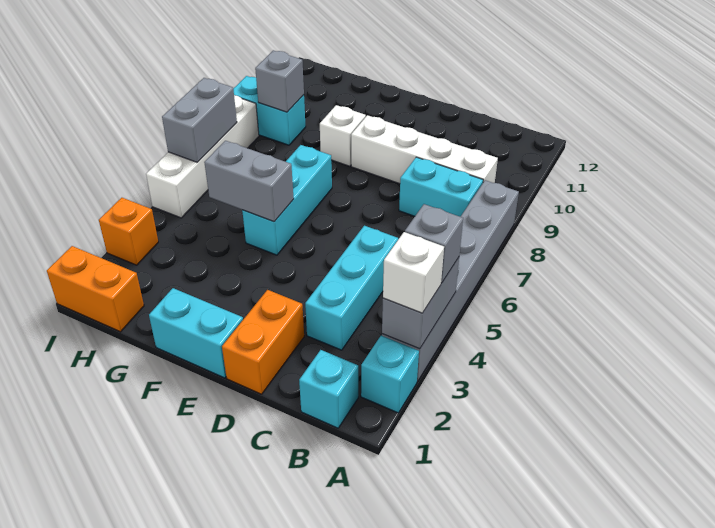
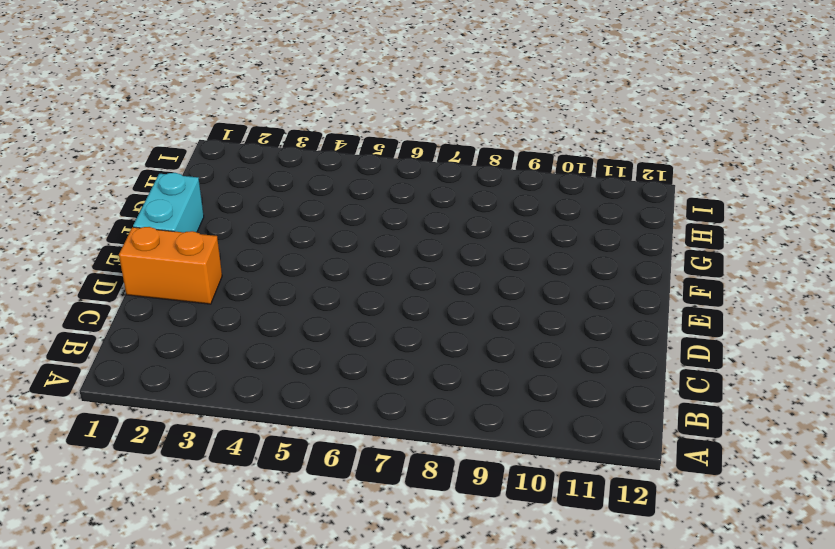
none -> cyan brick A2 level 1
none -> grey brick A3:A8 level 1
none -> cyan brick B1 level 1

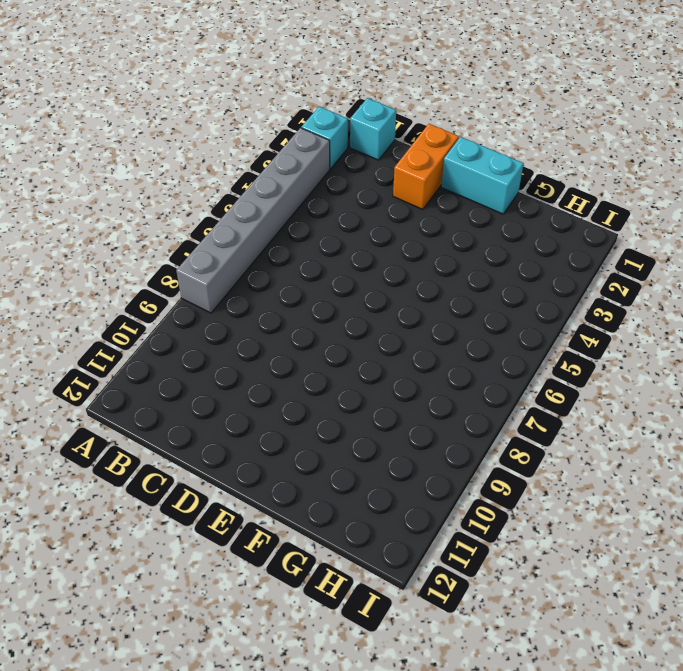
none -> cyan brick B8:C8 level 1
none -> white brick B9:E9 level 1
none -> cyan brick C3:C5 level 1

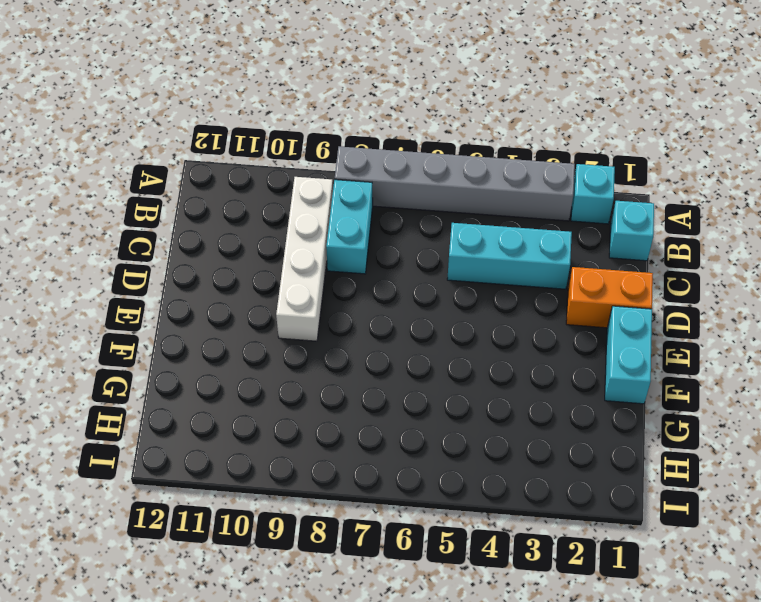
none -> cyan brick F5:F7 level 1
none -> white brick F9 level 1
none -> orange brick H1:I1 level 1

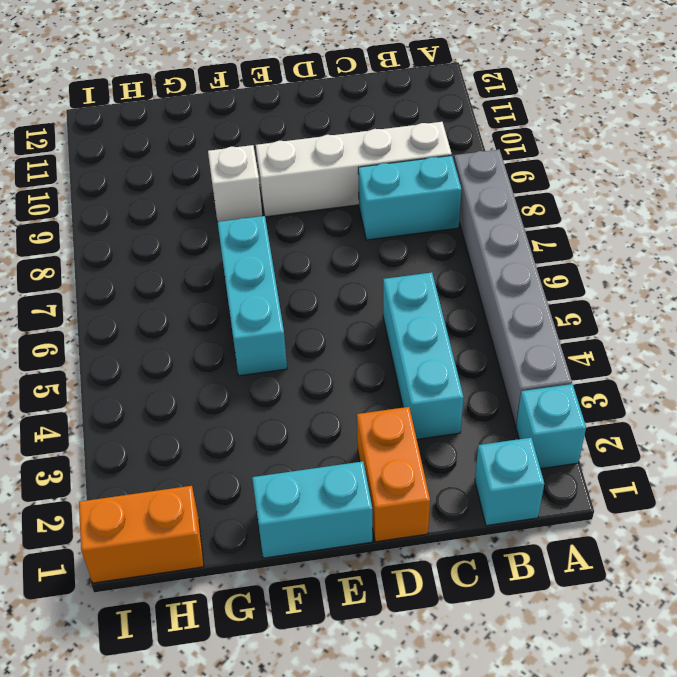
none -> cyan brick H9:I9 level 1
none -> orange brick I3 level 1
none -> white brick I5:I8 level 1

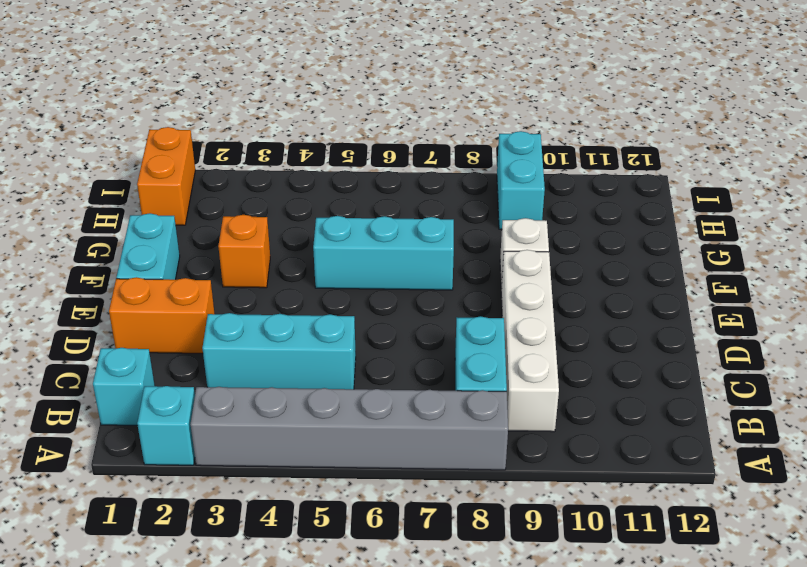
orange brick F3 level 1 -> orange brick I3 level 1
none -> white brick I5:I8 level 1
none -> grey brick A3:A4 level 2
none -> grey brick F5:G5 level 2

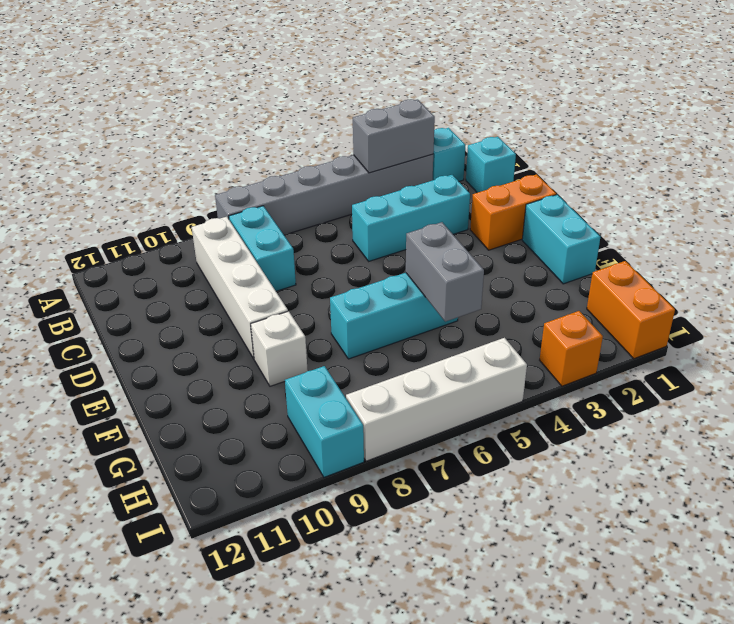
none -> grey brick H9 level 2
none -> grey brick I6:I7 level 2
none -> white brick A3 level 3

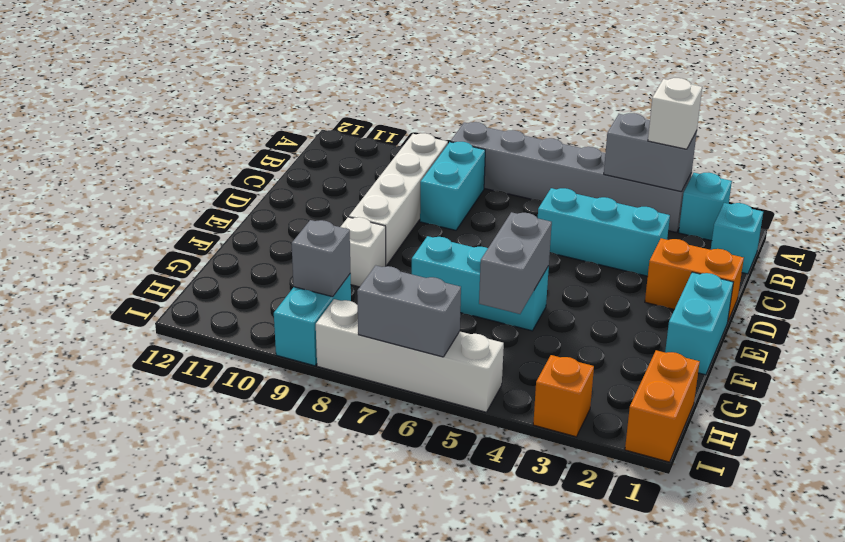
none -> grey brick A4 level 3

